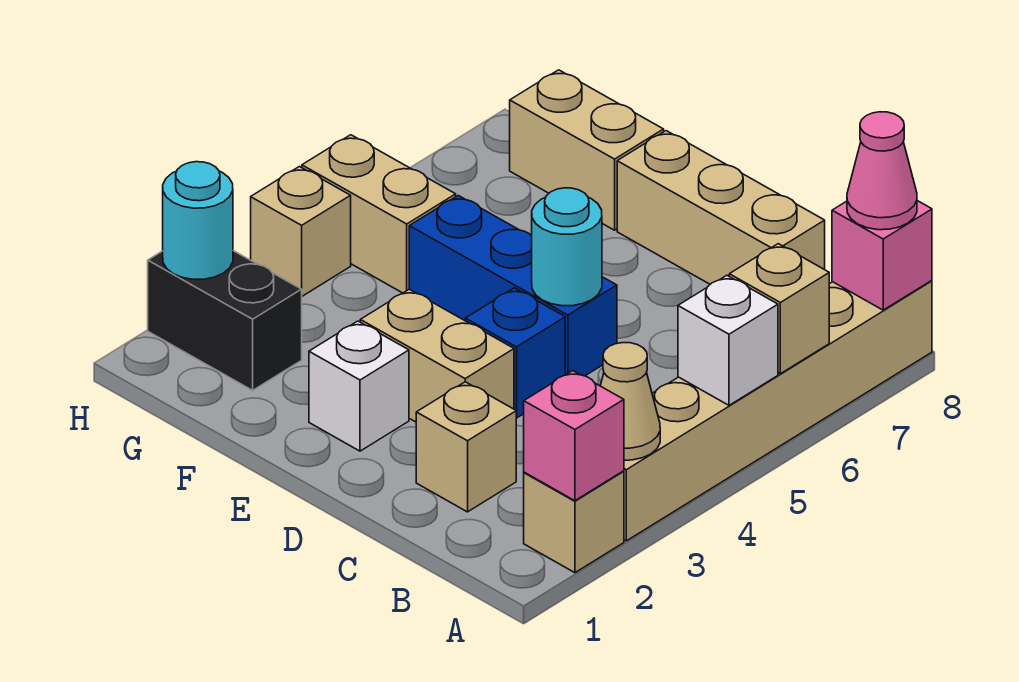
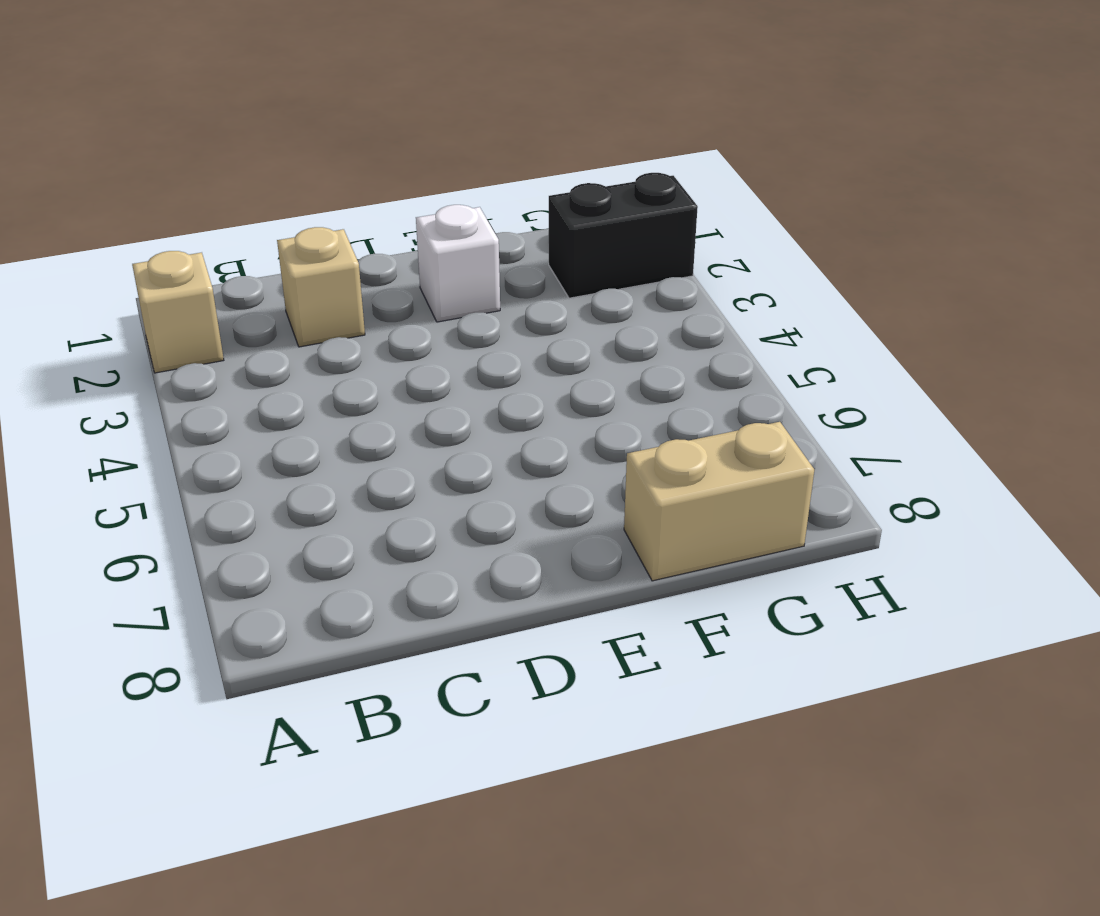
none -> tan brick A3:A8 level 1
none -> tan brick C8:E8 level 1
none -> tan brick D3:E3 level 1

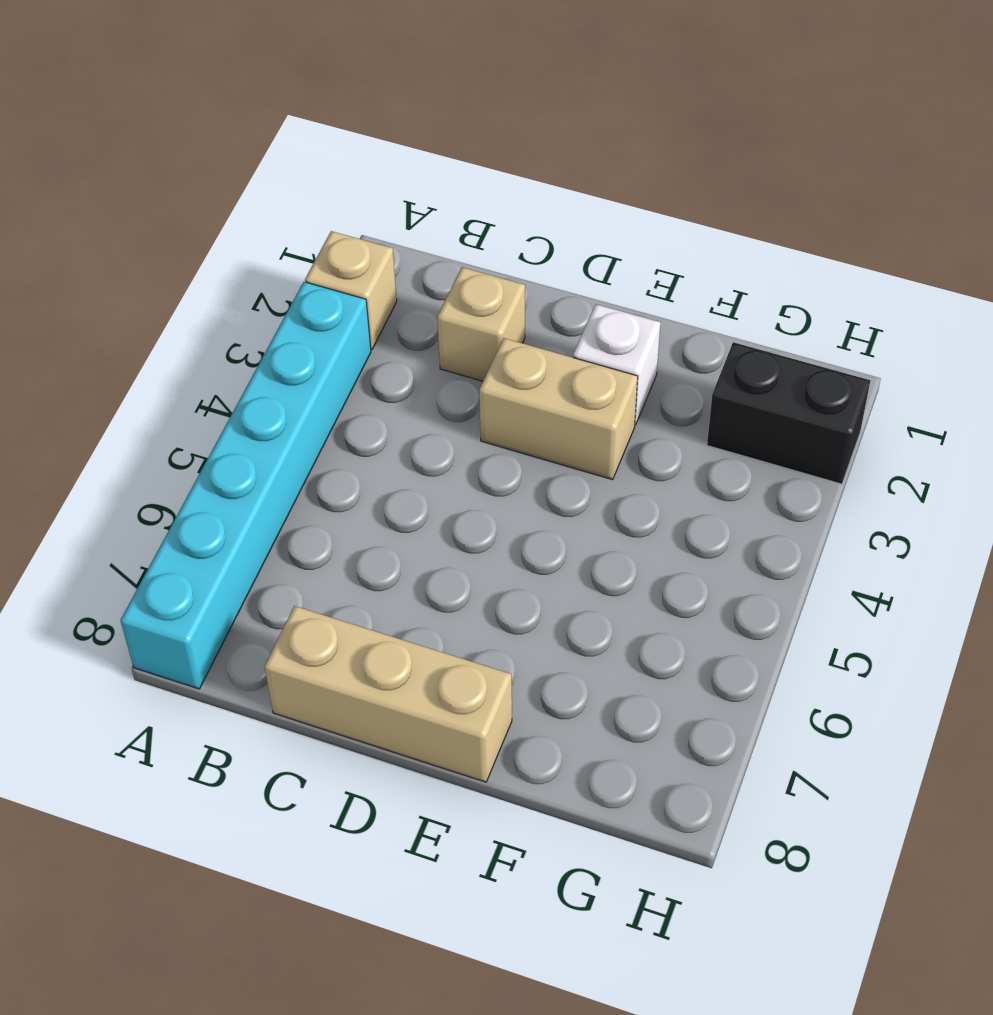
cyan brick A3:A8 level 1 -> tan brick A3:A8 level 1
none -> blue brick D4 level 1
none -> blue brick D5:F5 level 1
none -> tan brick F8:G8 level 1

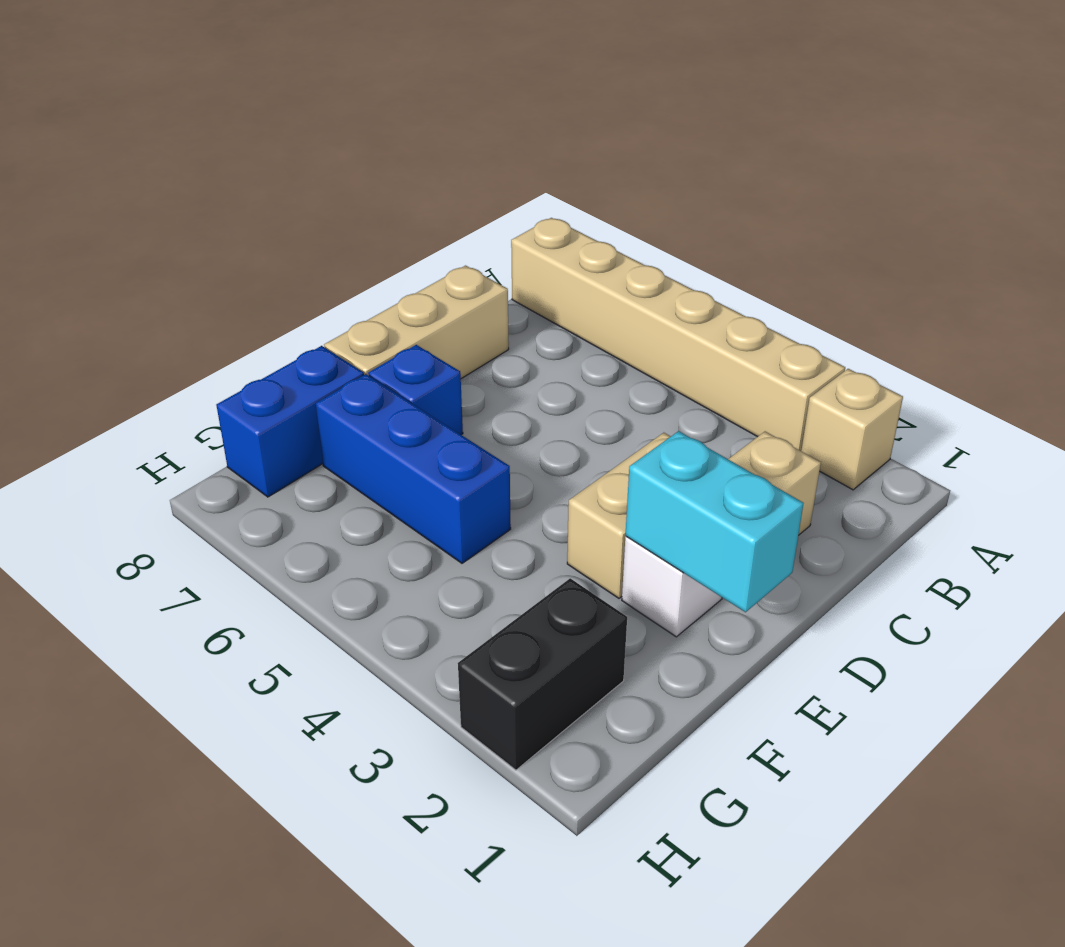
cyan brick E1:E2 level 2 -> none
blue brick E7 level 1 -> blue brick D4 level 1
blue brick F5:F7 level 1 -> blue brick D5:F5 level 1
blue brick F8:G8 level 1 -> tan brick F8:G8 level 1
none -> tan brick G5:H5 level 1
none -> tan brick H4 level 1
none -> pink brick A2 level 2

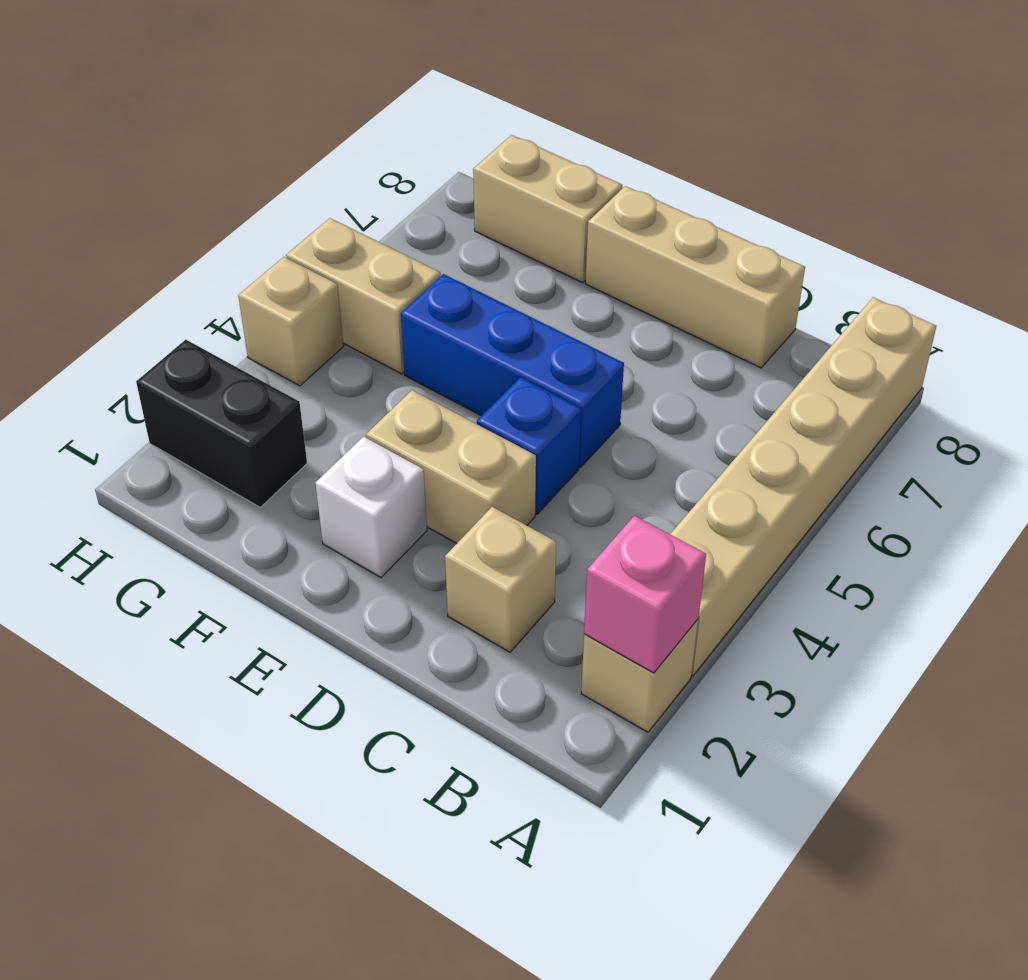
none -> tan cone A3 level 2
none -> white brick A5 level 2
none -> tan brick A6 level 2

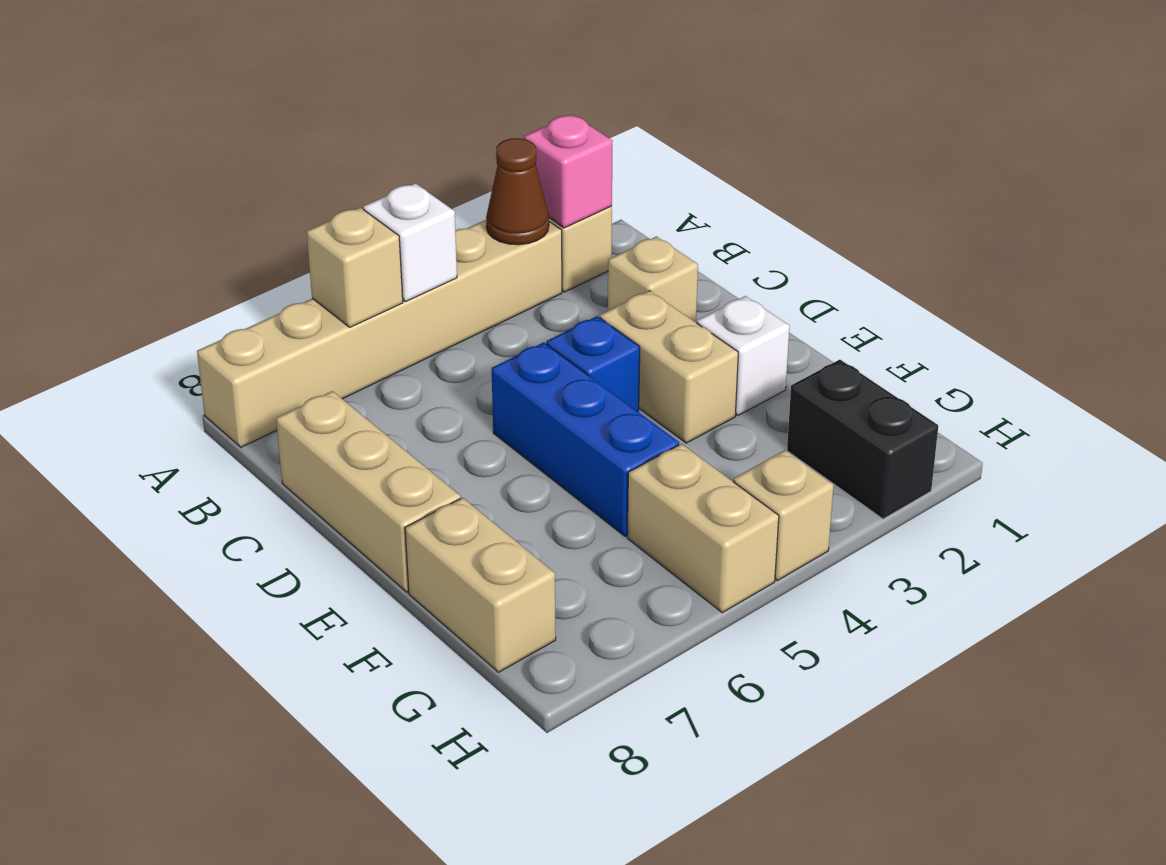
brown cone A3 level 2 -> tan cone A3 level 2
none -> pink brick A8 level 2
none -> cyan round brick D5 level 2
none -> cyan round brick H2 level 2

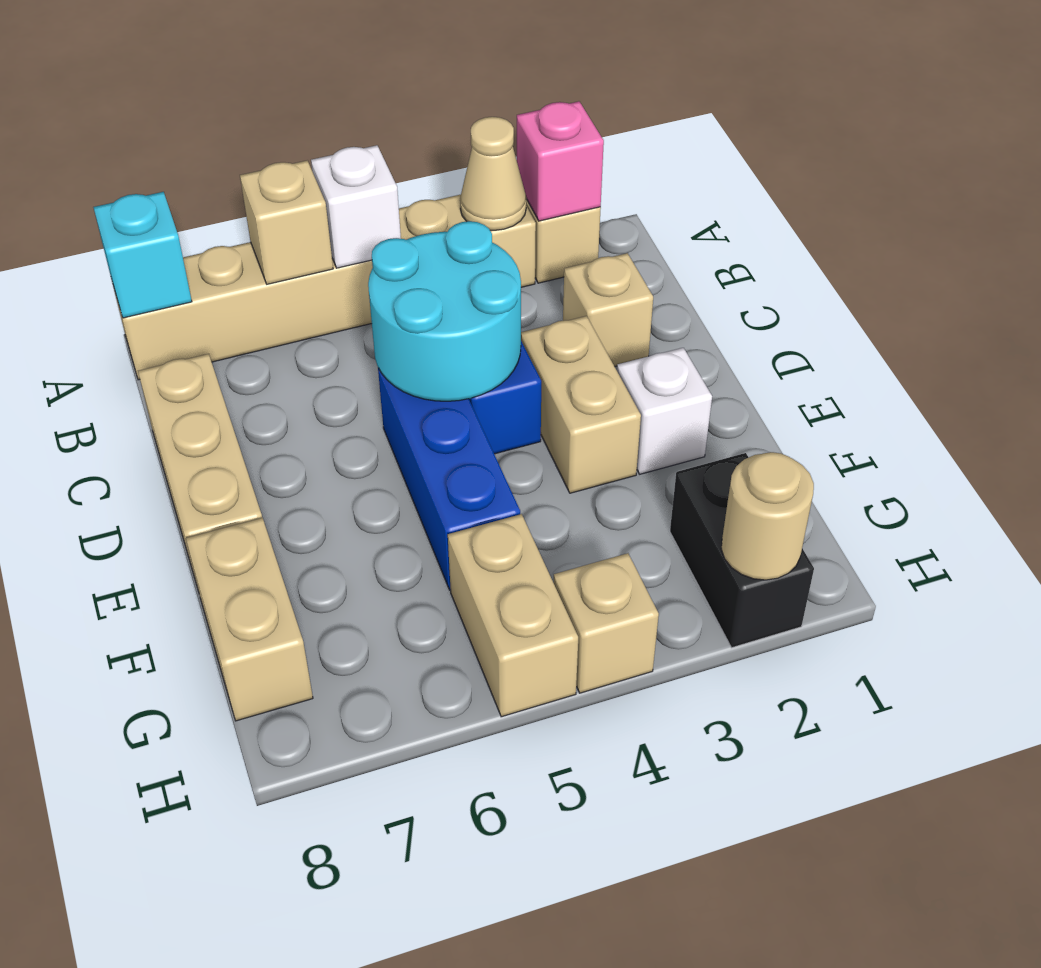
cyan brick A8 level 2 -> pink brick A8 level 2
cyan round brick C4:D5 level 2 -> cyan round brick D5 level 2
tan round brick H2 level 2 -> cyan round brick H2 level 2
none -> pink cone A8 level 3

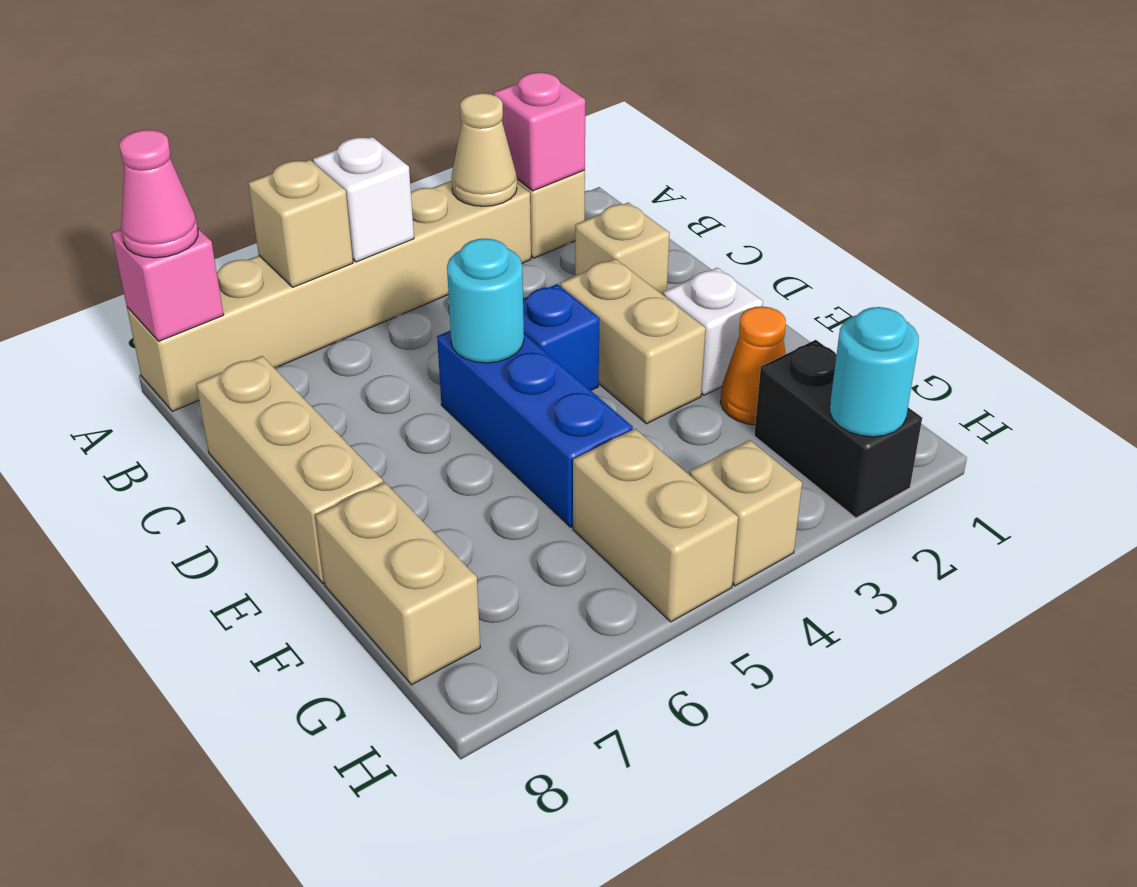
orange cone F2 level 1 -> none

